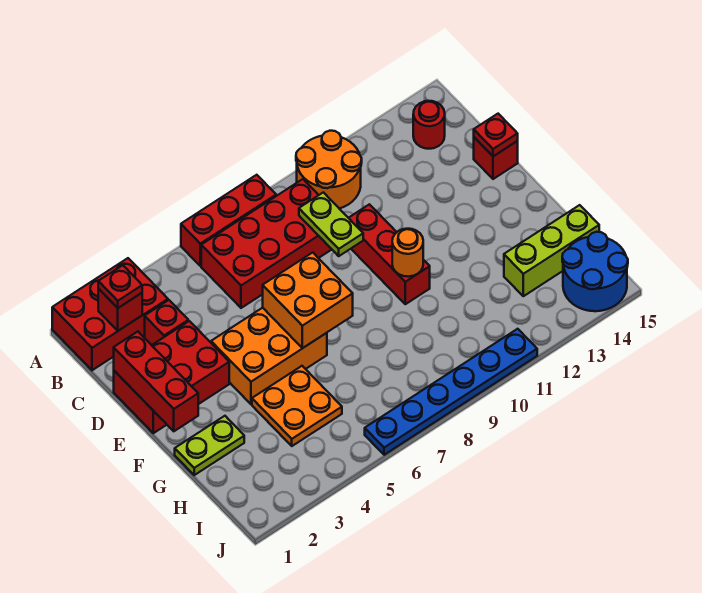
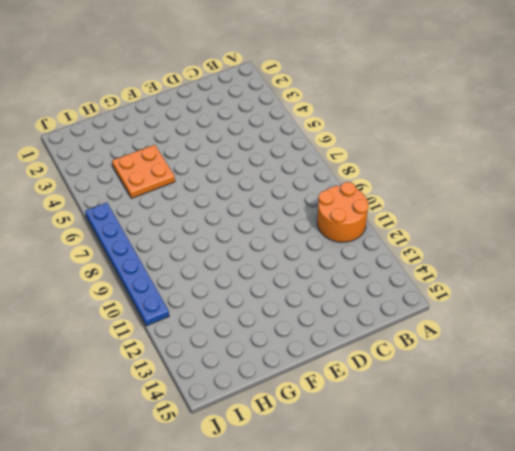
none -> red brick A1:B3 level 1
none -> red brick A6:A8 level 1
none -> red brick B6:C9 level 1

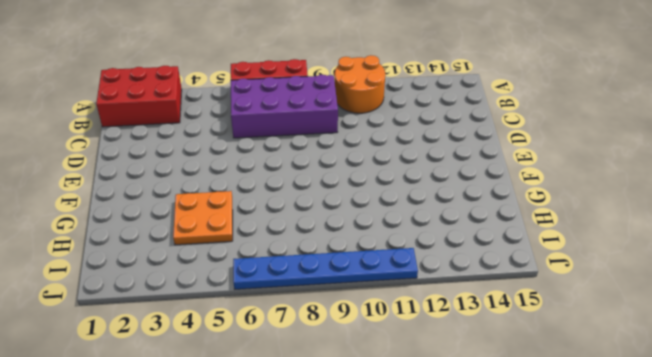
purple brick B6:C9 level 1 -> red brick B6:C9 level 1
none -> red round brick B14 level 1
none -> red brick C3 level 1
none -> red brick D1:E3 level 1

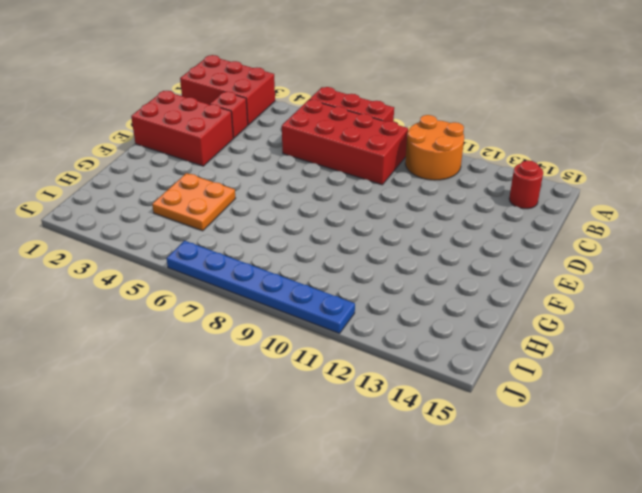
none -> red brick D10:F10 level 1
none -> red brick D15 level 1
none -> orange brick E4:F6 level 1

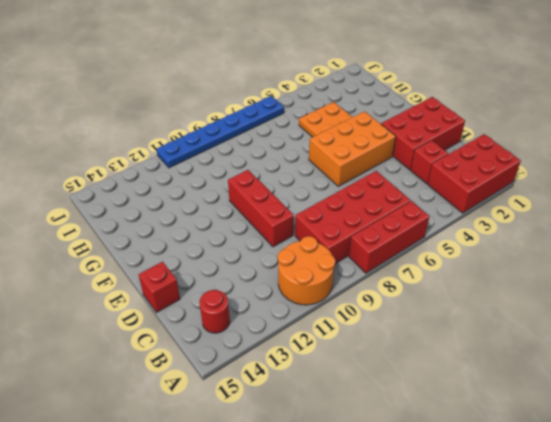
none -> lime plate G1:G2 level 1
none -> lime brick H13:H15 level 1
none -> blue round brick I14:J15 level 1

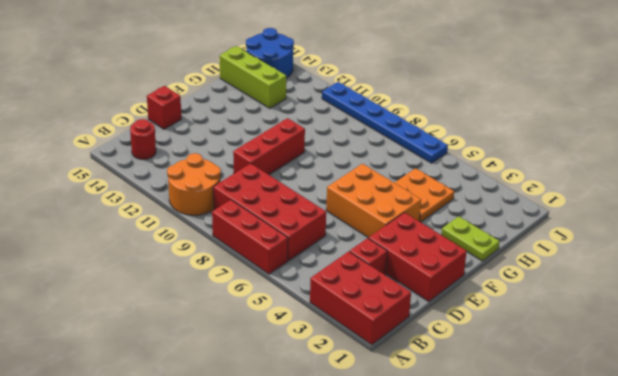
none -> red brick B2 level 2
none -> lime plate C9:D9 level 2
none -> red brick D1:F1 level 2

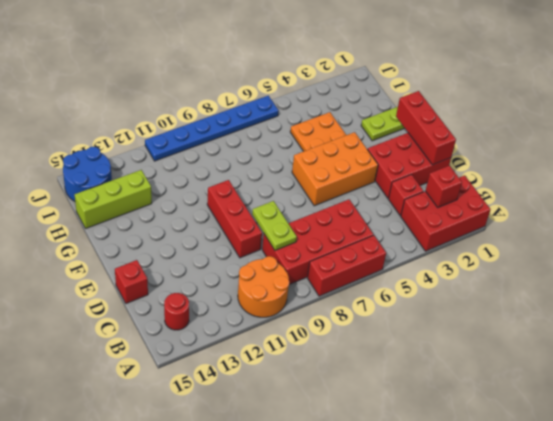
none -> red plate D15 level 2
none -> orange brick E6:F7 level 2
none -> orange round brick F10 level 2

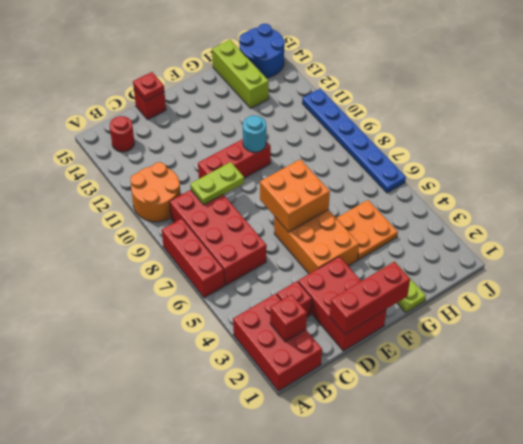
cyan round brick F10 level 2 -> orange round brick F10 level 2
none -> red plate B2 level 3

